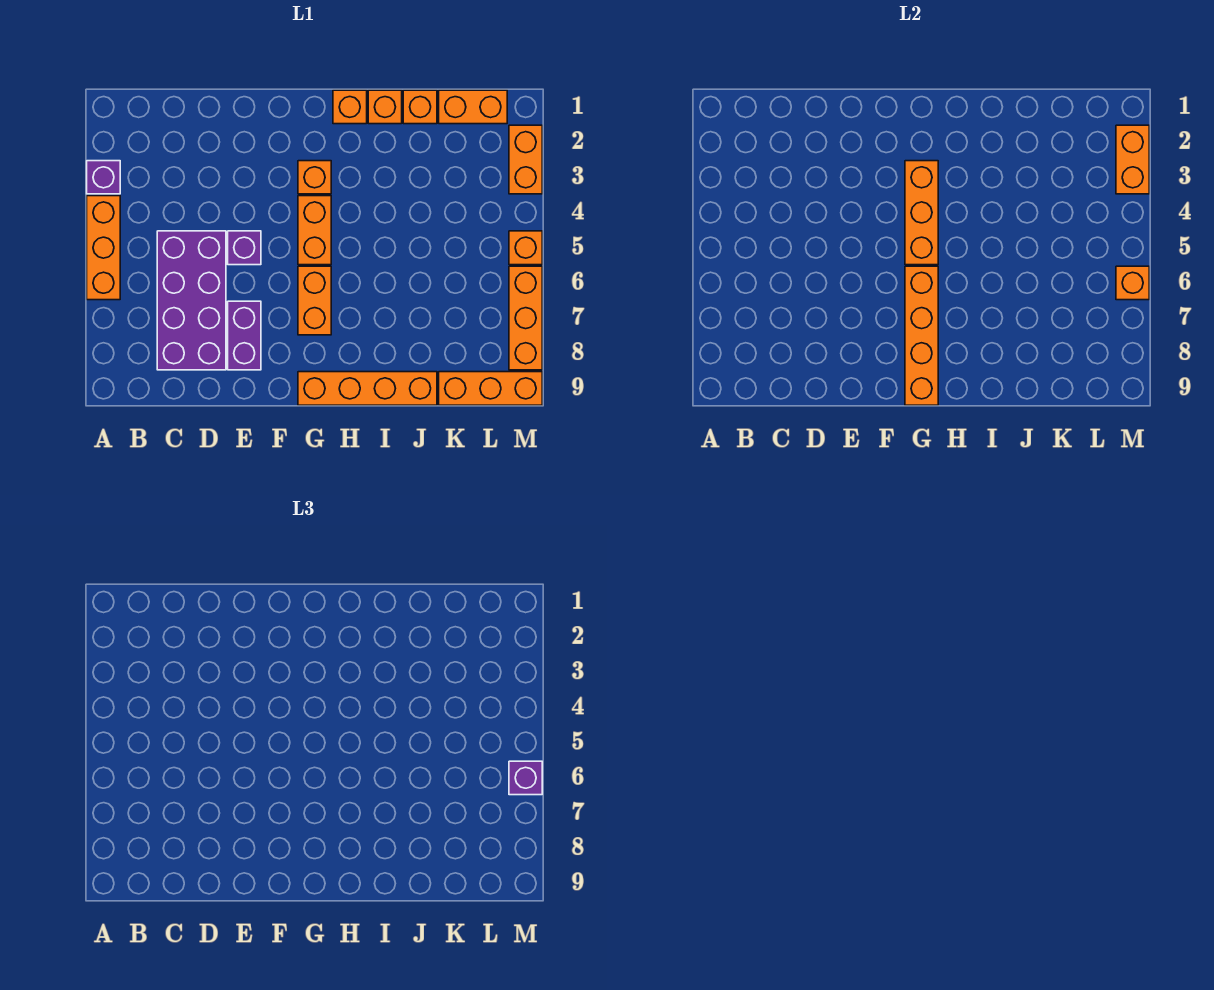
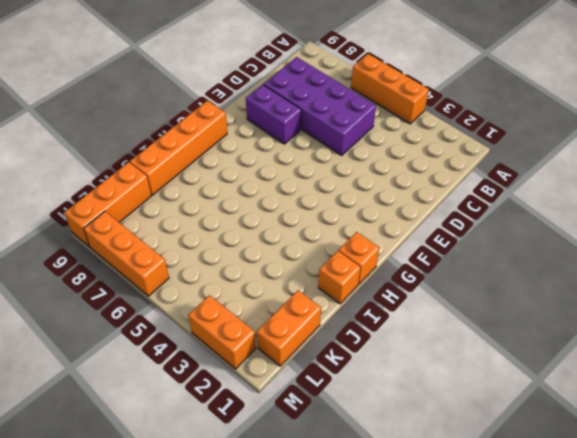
none -> purple brick A3 level 1
none -> purple brick E5 level 1
none -> orange brick G3 level 1

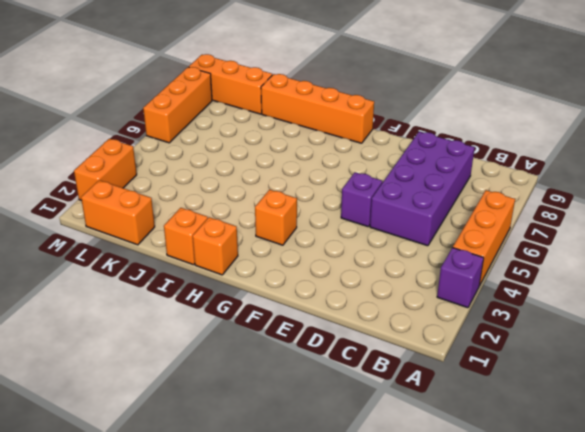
none -> purple brick E7:E8 level 1
none -> orange brick G4:G5 level 1
none -> orange brick G6:G7 level 1

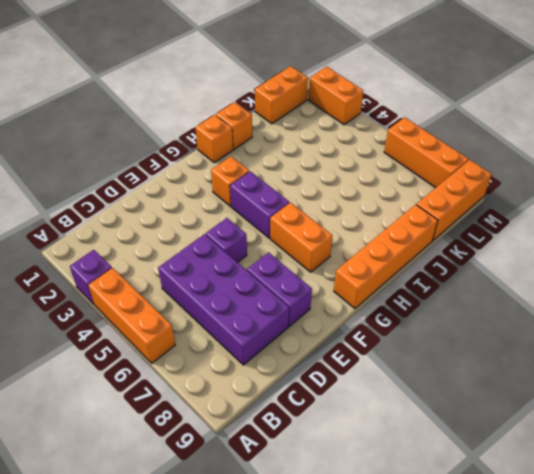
purple brick G4:G5 level 1 -> orange brick G4:G5 level 1
none -> orange brick J1 level 1
none -> orange brick M5 level 1
none -> orange brick G3:G5 level 2

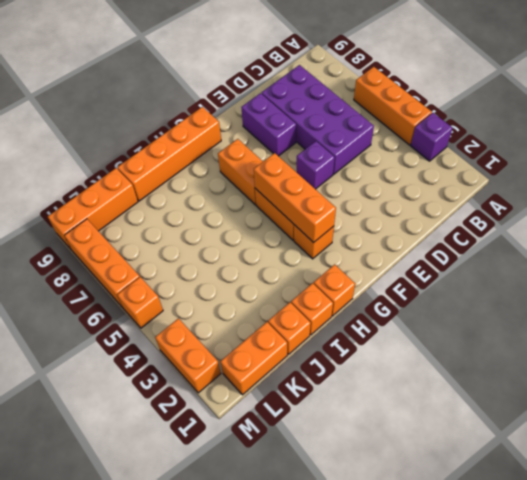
none -> orange brick G6:G9 level 2
none -> orange brick M2:M3 level 2
none -> orange brick M6 level 2

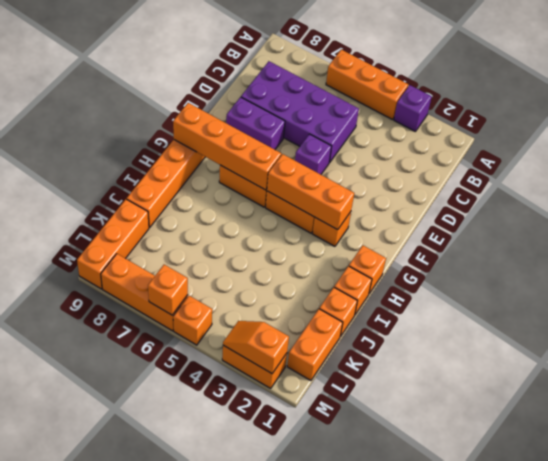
orange slope M2:M3 level 2 top 2 -> orange brick M2:M3 level 2
none -> purple brick M6 level 3

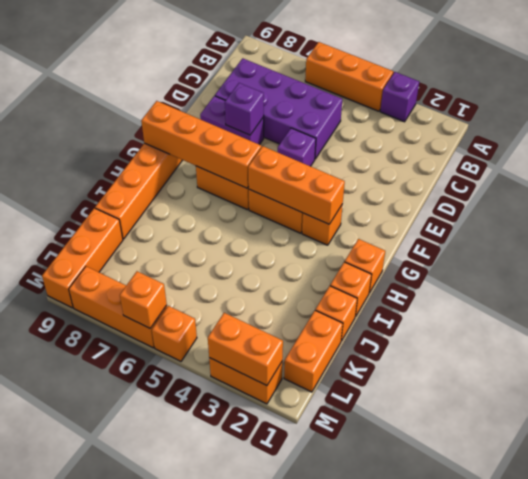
purple brick E7 level 2 -> purple brick M6 level 3

